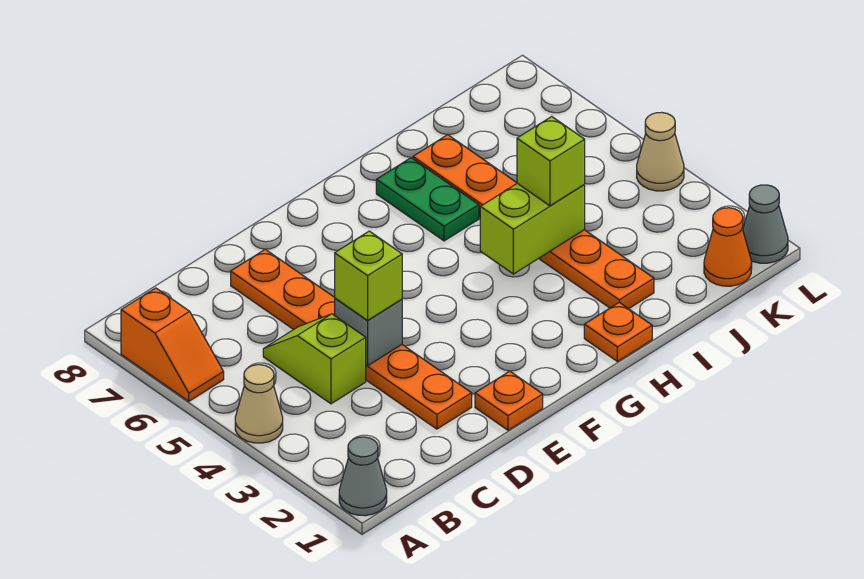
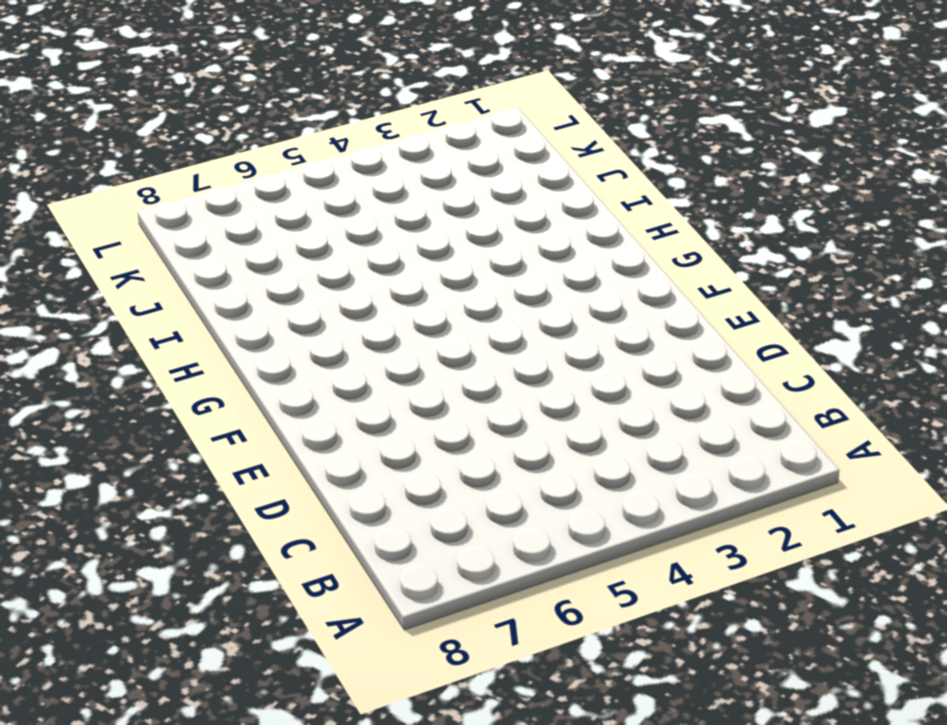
none -> grey cone A1 level 1
none -> tan cone A4 level 1
none -> orange slope A6:A7 level 1 top 7

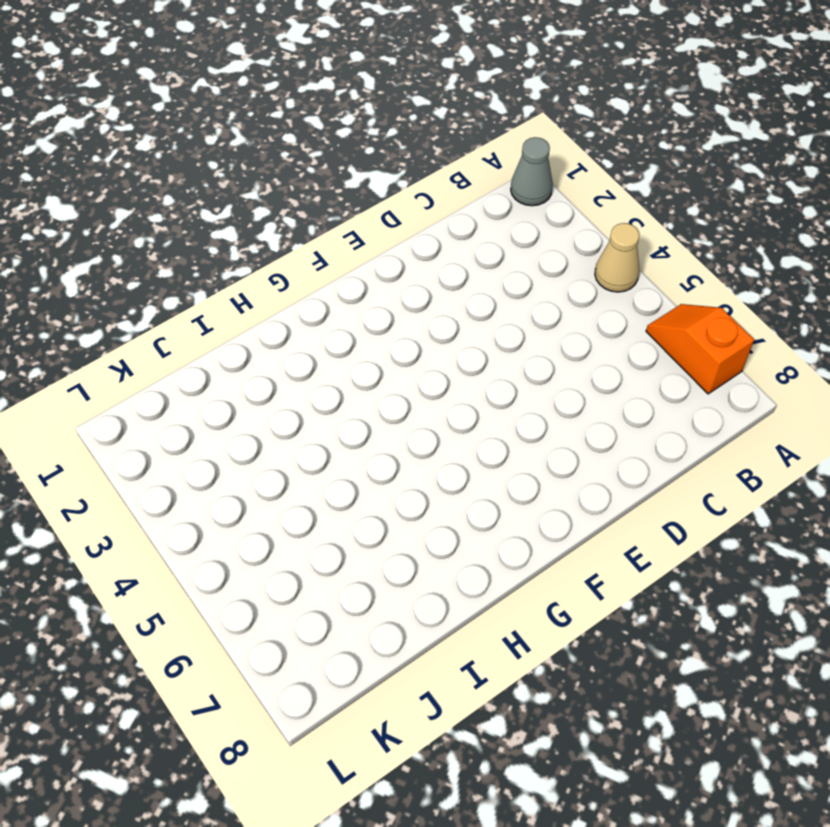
none -> lime slope C4:C5 level 1 top 4
none -> orange plate D2:D7 level 1
none -> orange plate E1 level 1

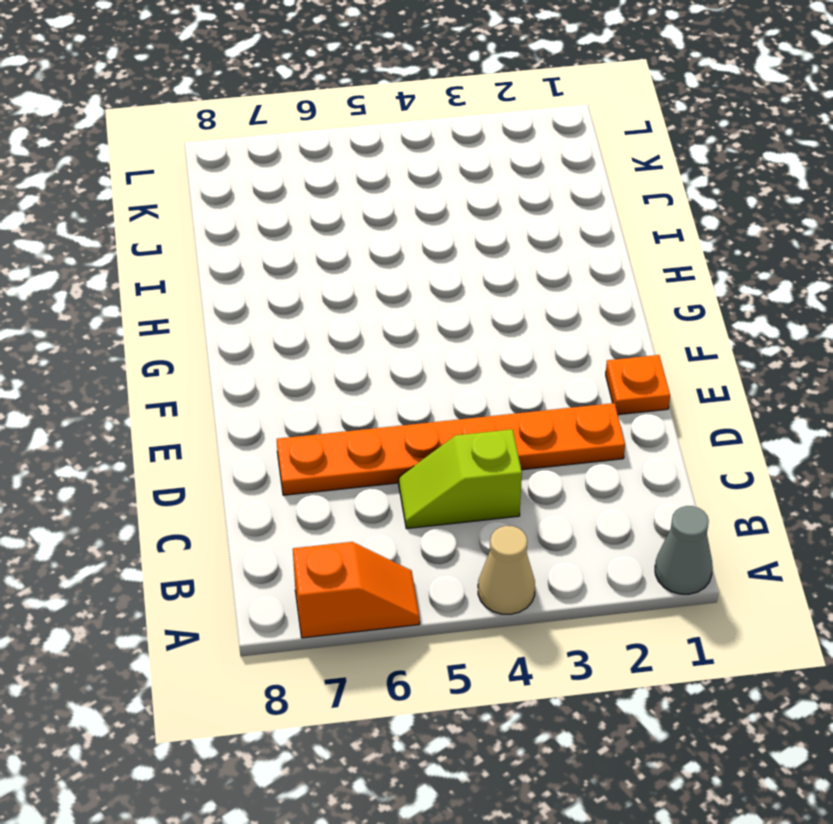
none -> orange plate H1 level 1
none -> green plate H6:H7 level 1
none -> orange plate I2:I7 level 1

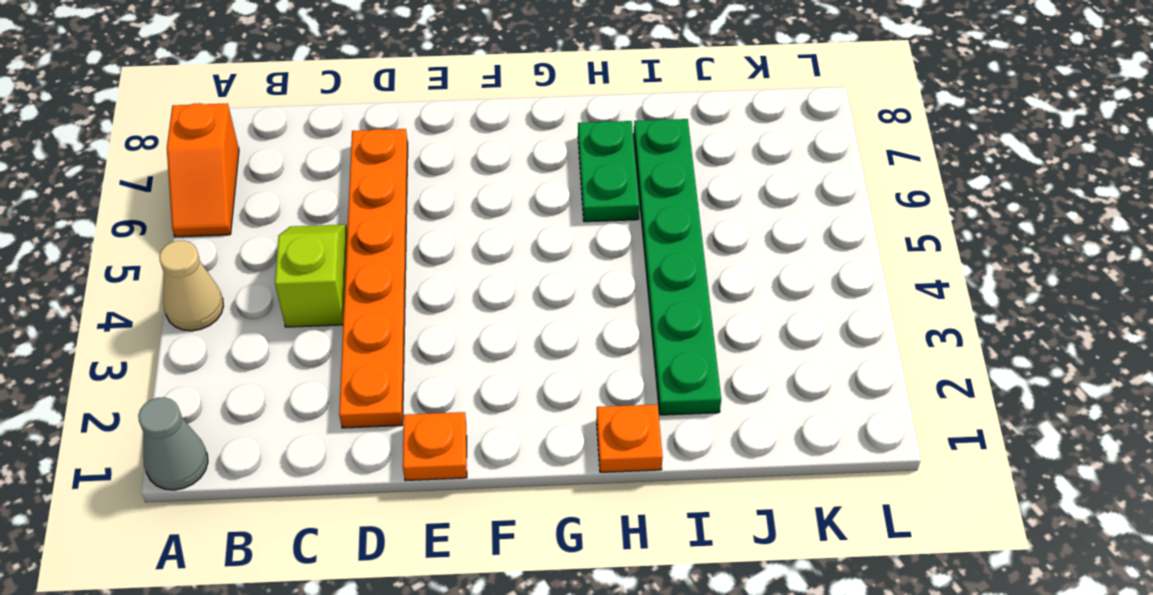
green plate I2:I7 level 1 -> orange plate I2:I7 level 1
none -> orange cone K1 level 1
none -> grey cone L1 level 1
none -> tan cone L4 level 1

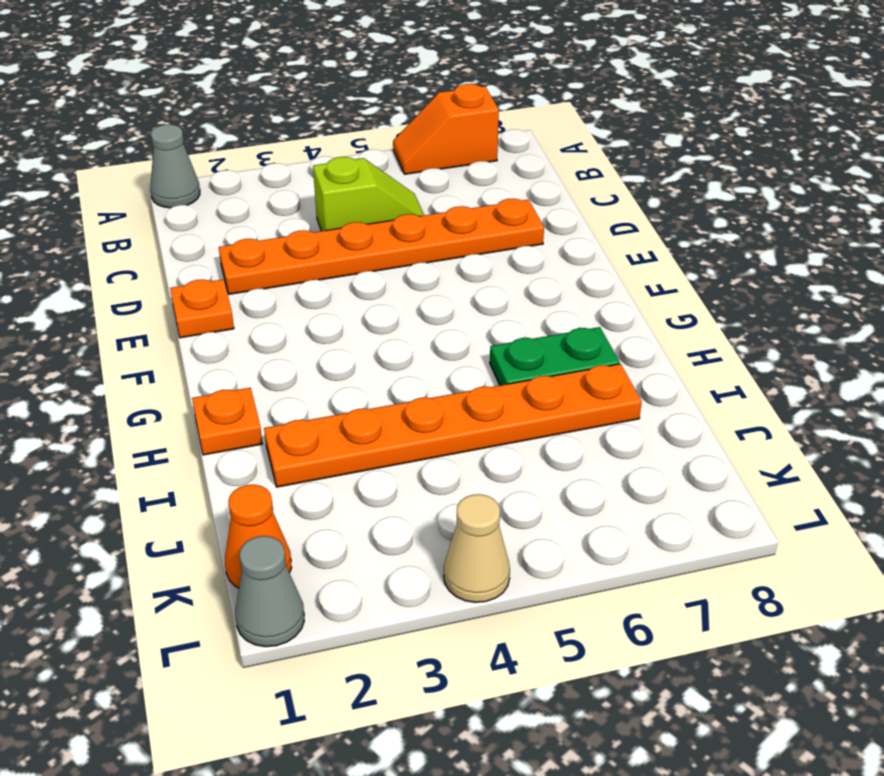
none -> tan cone A4 level 1
none -> grey brick D4 level 2
none -> lime brick H4:I4 level 2

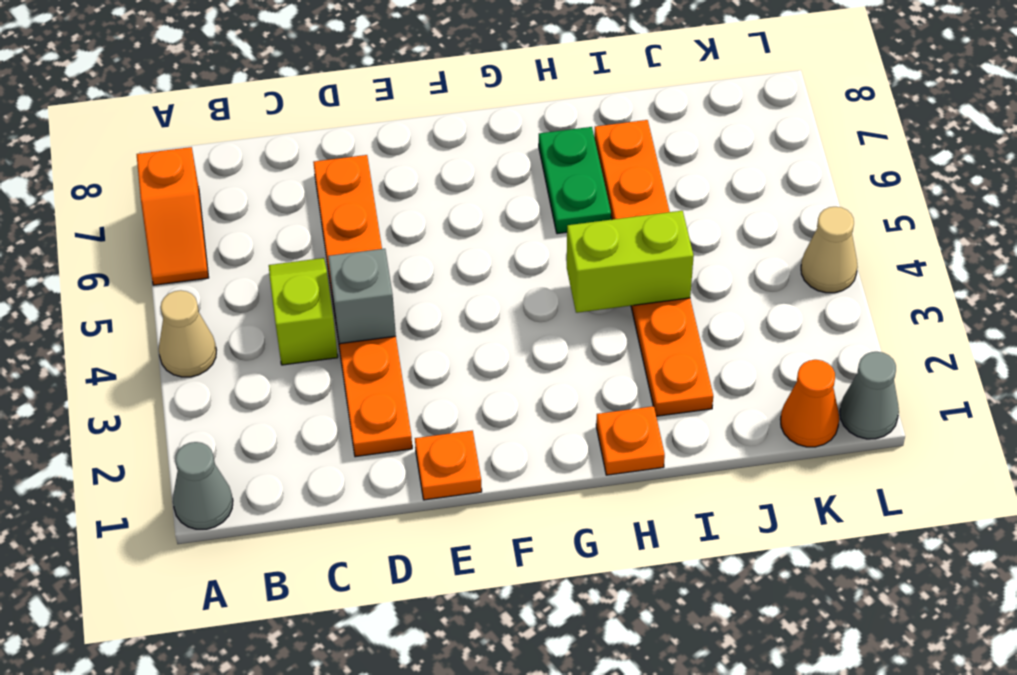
none -> lime brick D4 level 3
none -> lime brick I4 level 3

